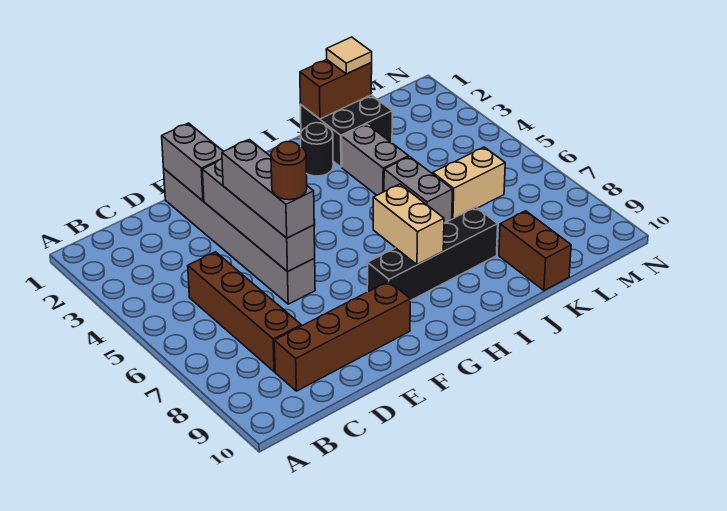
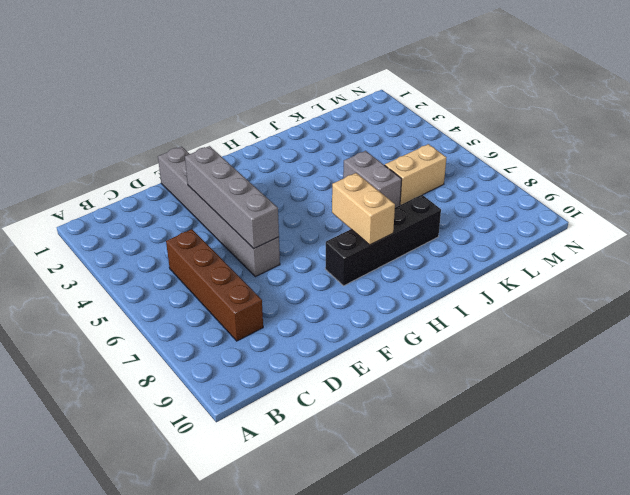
none -> brown brick C9:F9 level 1
none -> black round brick I2 level 1
none -> black brick J1:K2 level 1

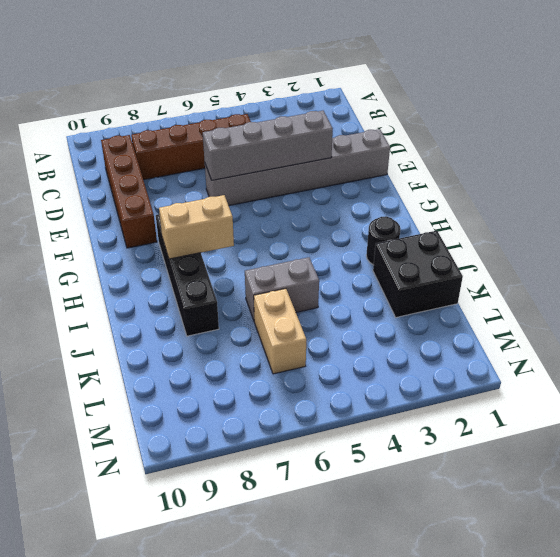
none -> grey brick J3:J4 level 1
none -> brown brick K9:K10 level 1
none -> grey brick E1:E2 level 2

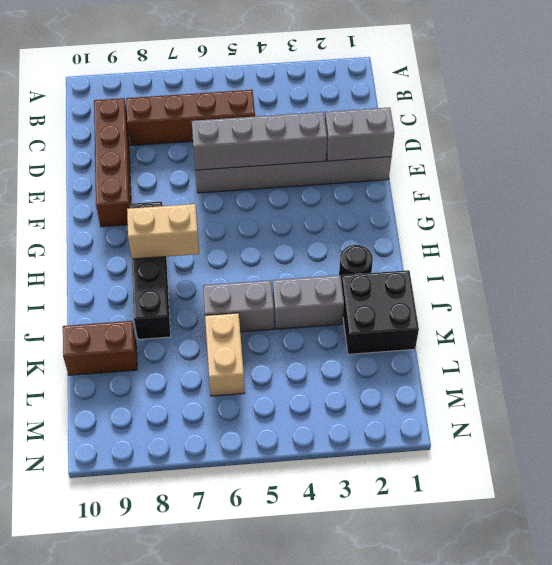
none -> brown brick J1:K1 level 2
none -> grey brick E4:E6 level 3
none -> tan tile K1 level 3

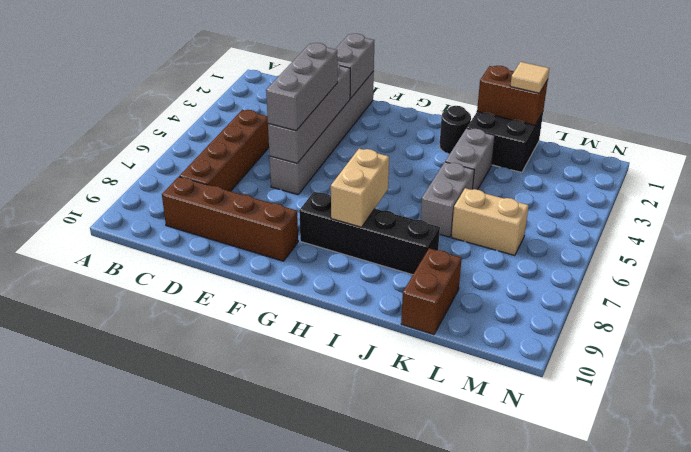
none -> brown round brick E6 level 4

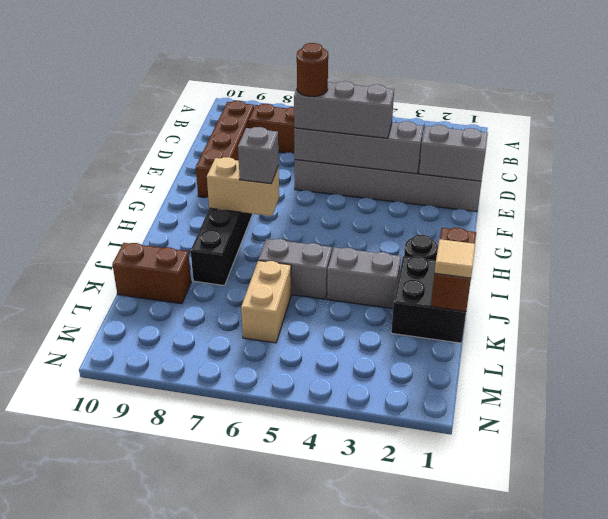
grey brick H7 level 3 -> none

